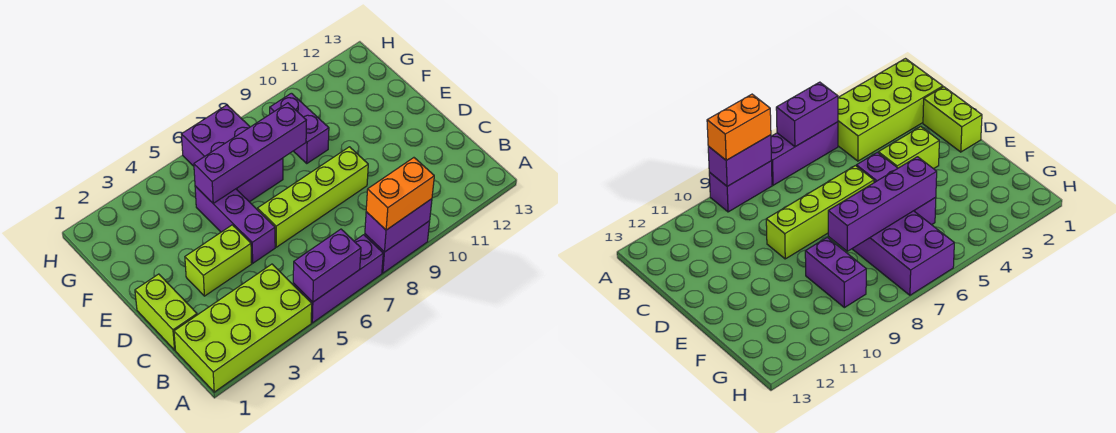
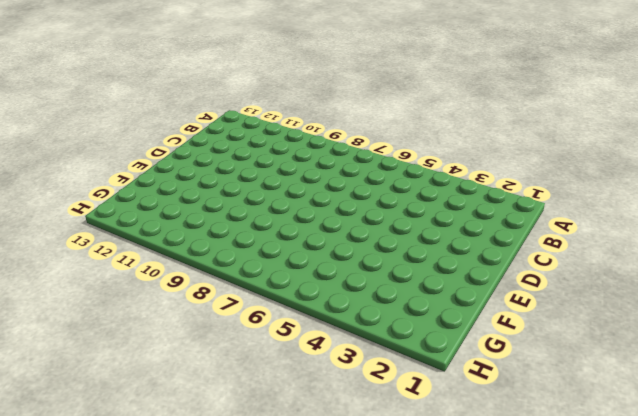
none -> lime brick A1:B4 level 1
none -> purple brick A5:A7 level 1
none -> purple brick A8:A9 level 1

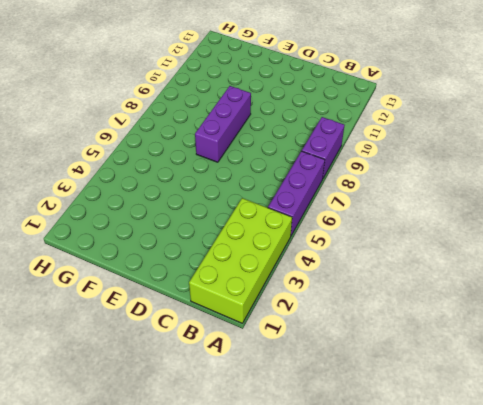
purple brick E7:E9 level 1 -> purple brick D5:F5 level 1
none -> lime brick C1:D1 level 1
none -> lime brick D3:D4 level 1
none -> lime brick D6:D9 level 1

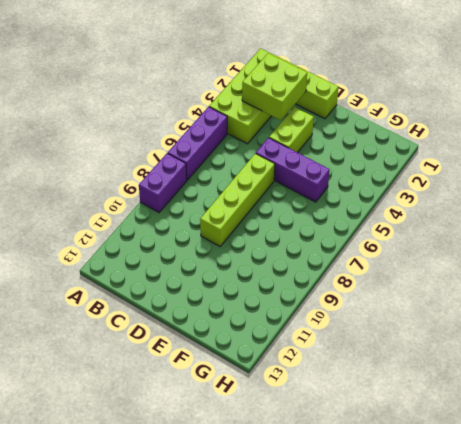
lime brick B2:C3 level 2 -> none
none -> purple brick F6:H7 level 1
none -> purple brick F9:G9 level 1
none -> purple brick A5:A6 level 2

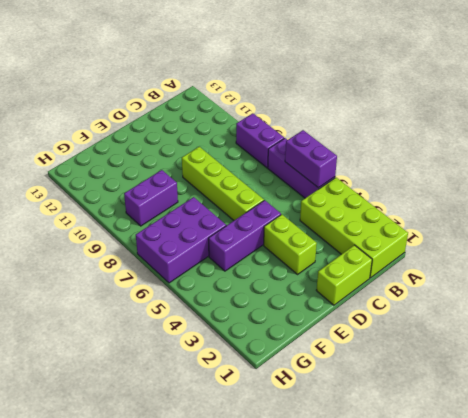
none -> purple brick A8:A9 level 2
none -> purple brick F5:F8 level 2
none -> orange brick A8:A9 level 3

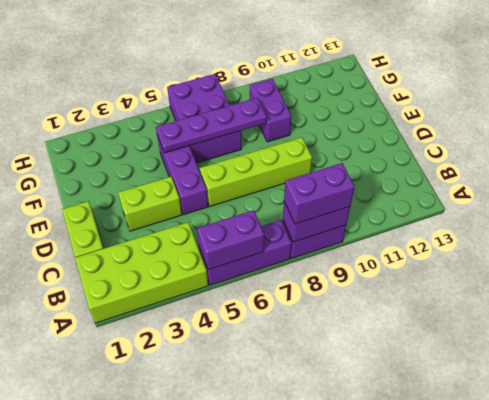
purple brick A8:A9 level 3 -> orange brick A8:A9 level 3
purple plate F5:F8 level 2 -> purple brick F5:F8 level 2

